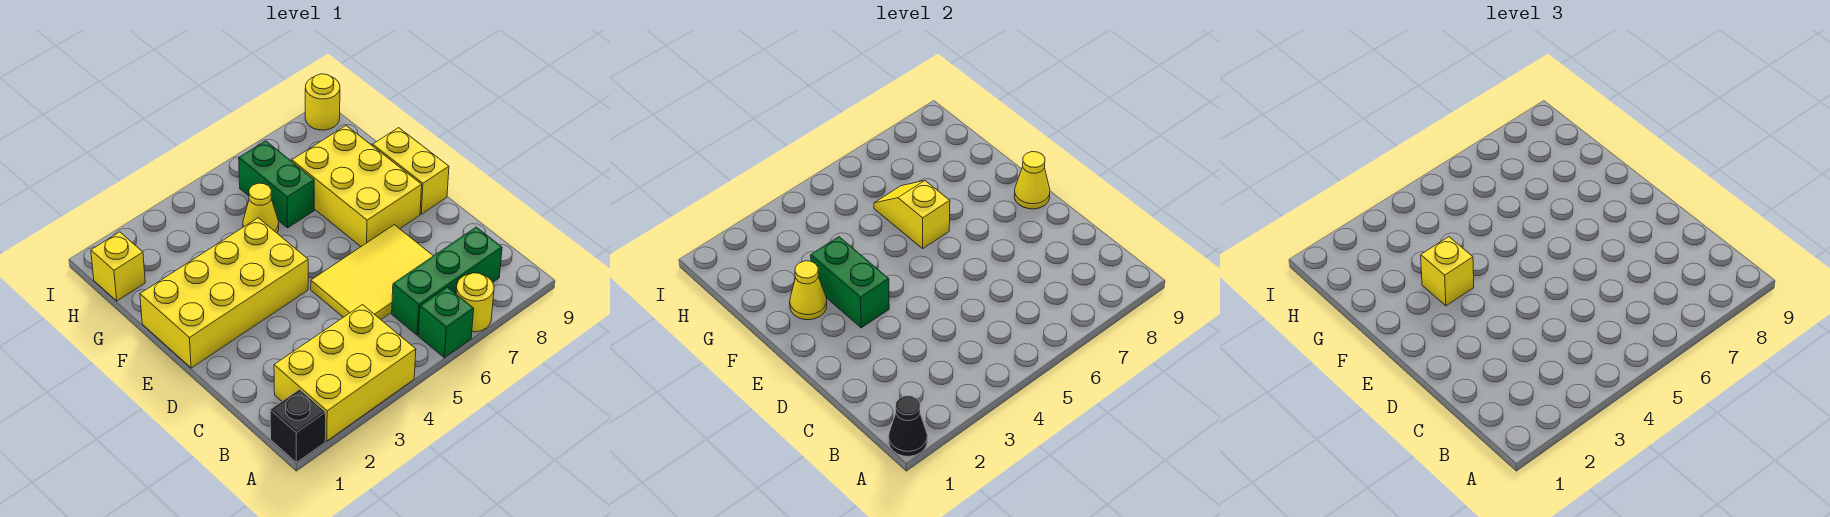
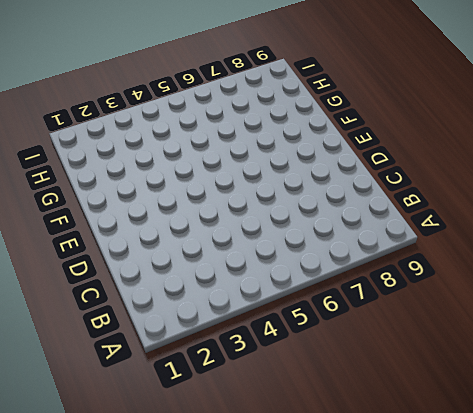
none -> black brick A1 level 1
none -> yellow brick A2:B4 level 1
none -> green brick A6 level 1

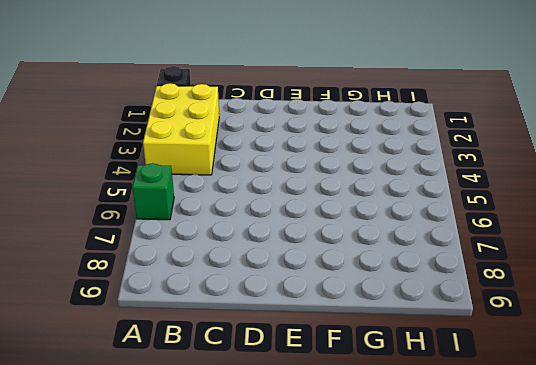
none -> yellow round brick A7 level 1
none -> green brick B6:B8 level 1
none -> yellow tile C5:D7 level 1

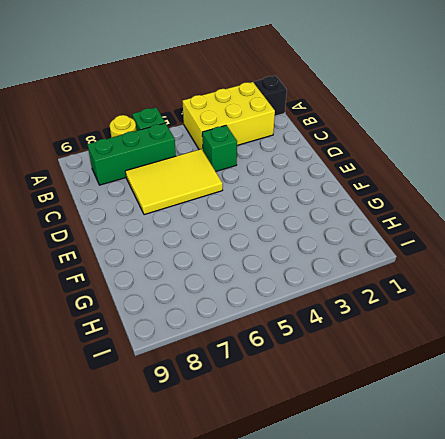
green brick C4 level 1 -> none
none -> yellow brick E1:F4 level 1
none -> yellow brick E7:G8 level 1
none -> yellow brick E9:F9 level 1

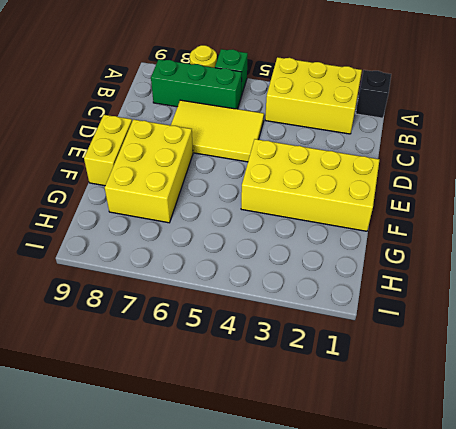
none -> yellow cone G5 level 1
none -> green brick G6:H6 level 1
none -> yellow brick H1 level 1

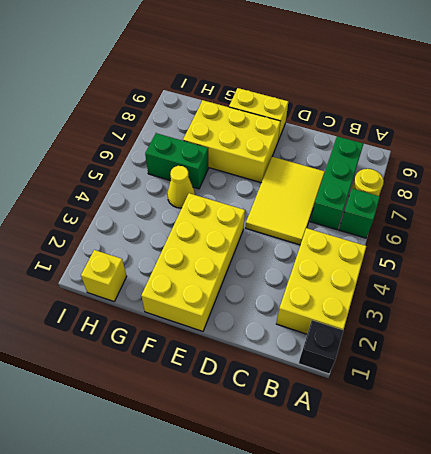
none -> yellow round brick I9 level 1
none -> black cone A1 level 2
none -> green brick E3:F3 level 2

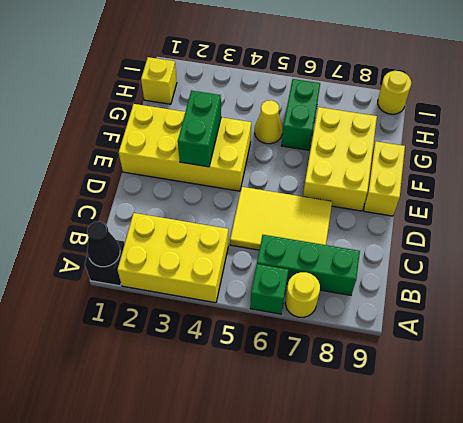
none -> yellow cone E9 level 2
none -> yellow cone F2 level 2
none -> yellow slope F6:G6 level 2 top F

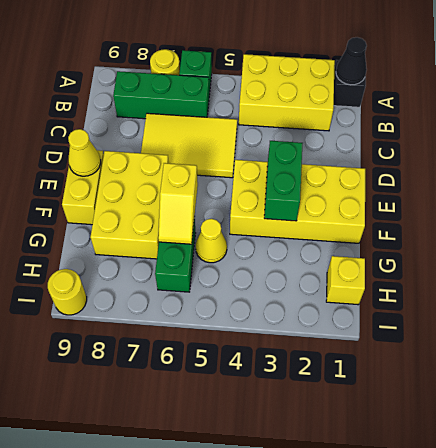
none -> yellow cone F2 level 2
none -> yellow brick F3 level 3

